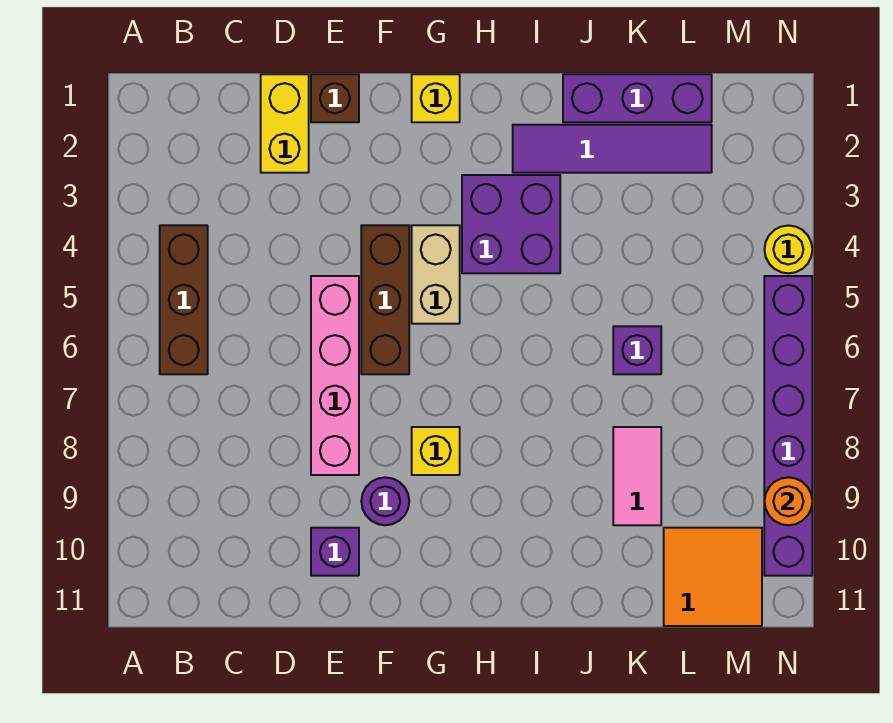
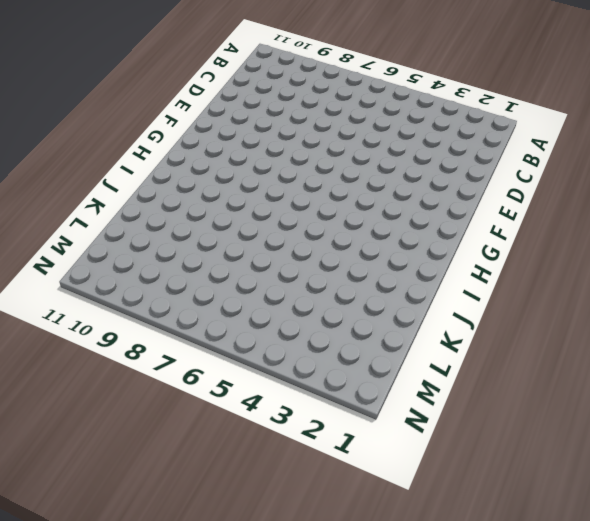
none -> brown brick B4:B6 level 1
none -> yellow brick D1:D2 level 1
none -> brown brick E1 level 1

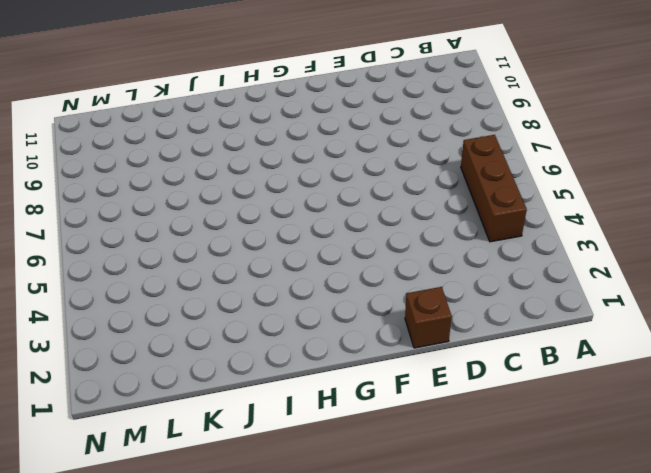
none -> yellow brick D1:D2 level 1
none -> pink brick E5:E8 level 1
none -> purple brick E10 level 1

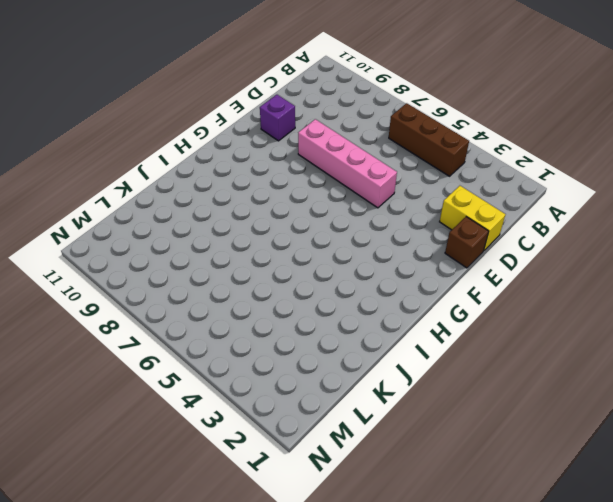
none -> brown brick F4:F6 level 1
none -> purple round brick F9 level 1
none -> yellow brick G1 level 1

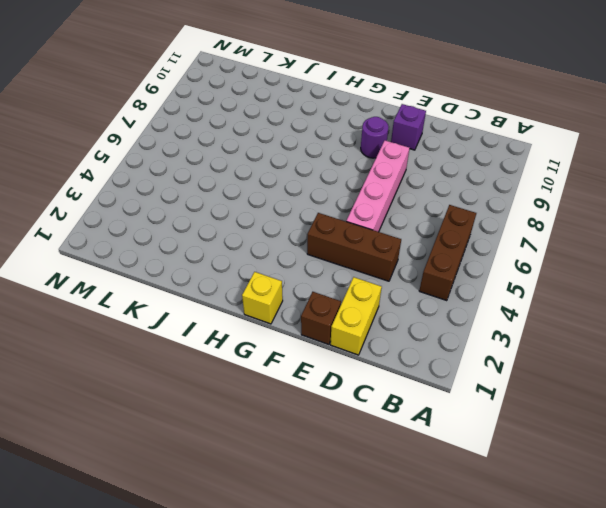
brown brick D4:F4 level 1 -> brown brick F4:F6 level 1
none -> tan brick G4:G5 level 1
none -> yellow brick G8 level 1
none -> purple brick H3:I4 level 1

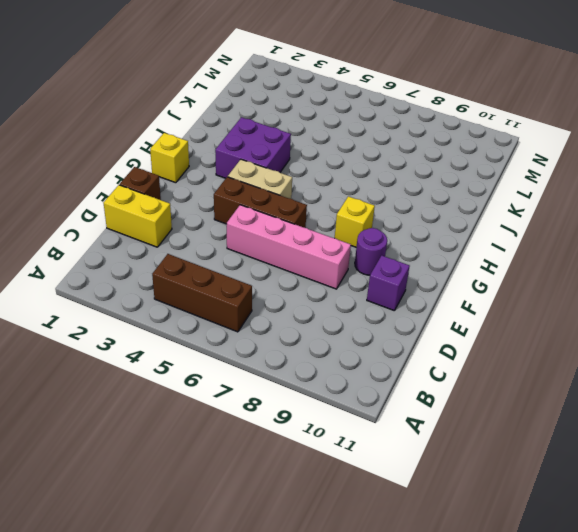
none -> purple tile I2:L2 level 1
none -> purple brick J1:L1 level 1
none -> purple brick K6 level 1

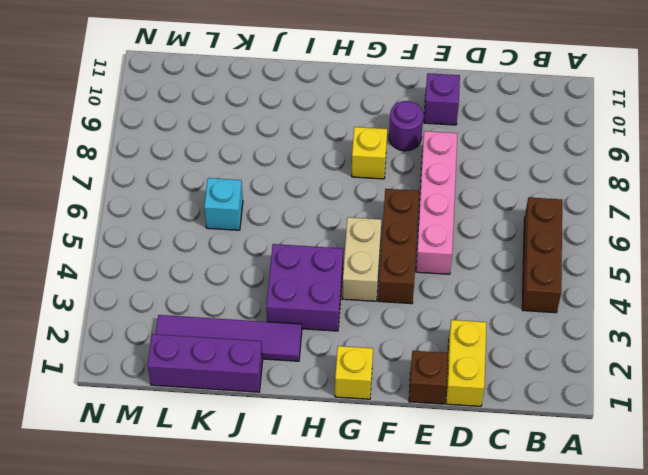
cyan brick K6 level 1 -> purple brick K6 level 1
none -> pink tile K8:K9 level 1
none -> orange tile L10:M11 level 1
none -> yellow round brick N4 level 1

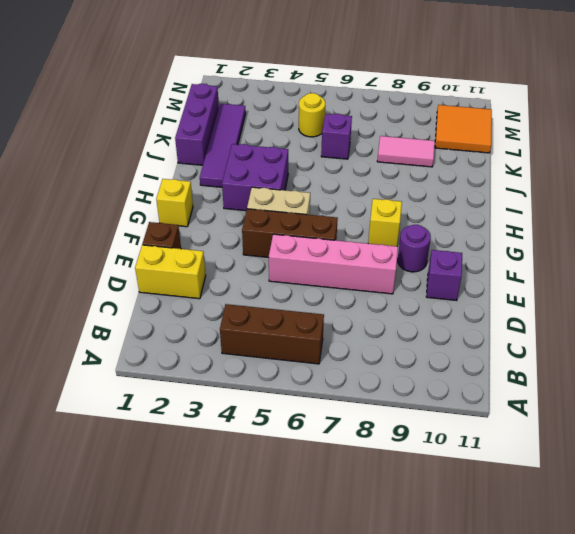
yellow round brick L5 level 1 -> yellow round brick N4 level 1
none -> purple brick N5:N10 level 1
none -> orange round brick N9 level 2

